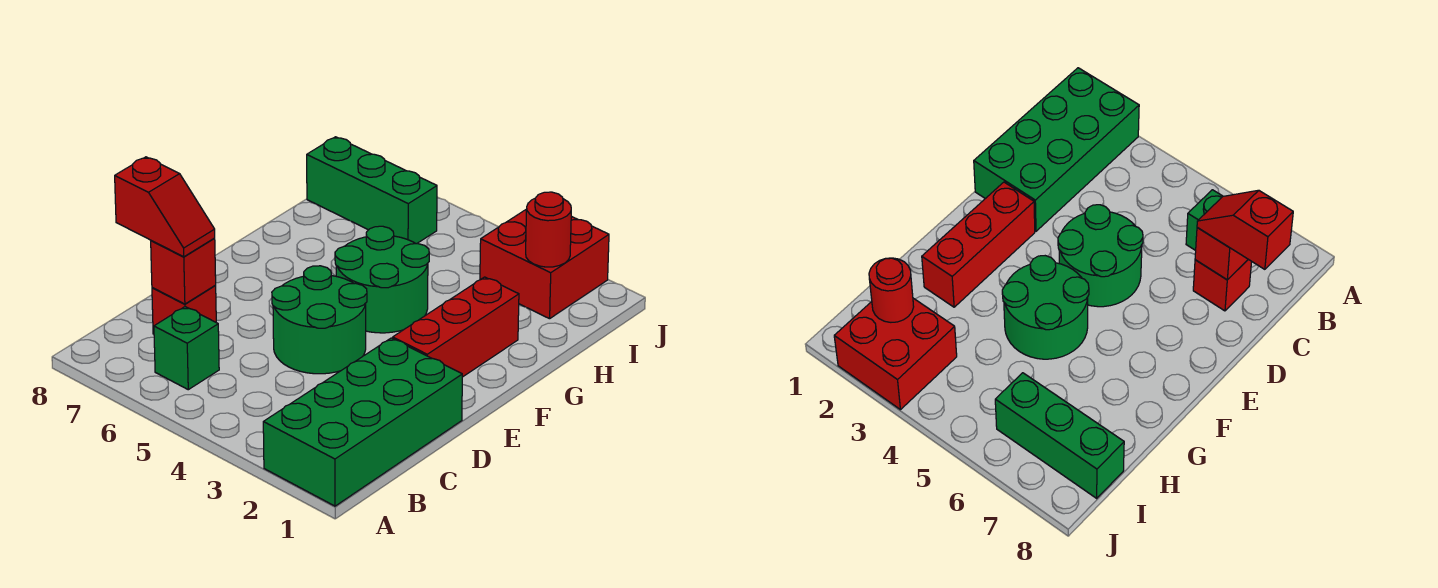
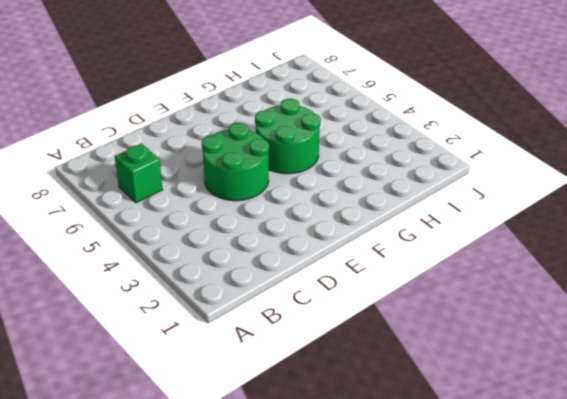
none -> green brick A1:D2 level 1
none -> red brick C7 level 1

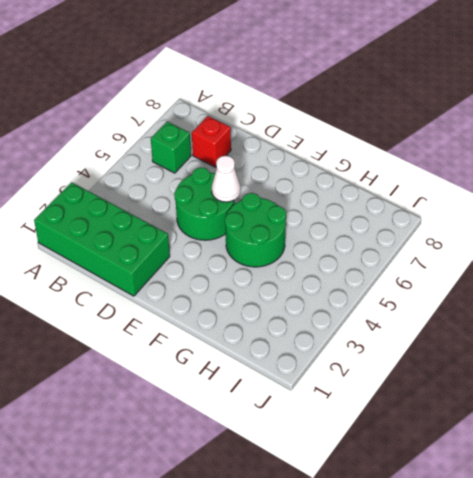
white cone E5 level 2 -> none
none -> red brick E2:G2 level 1
none -> red brick I2:J3 level 1

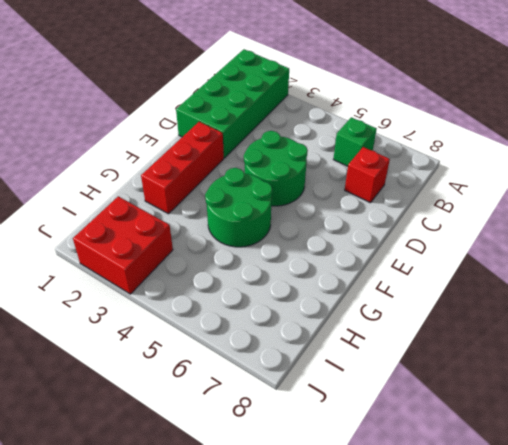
none -> green brick I6:I8 level 1
none -> red brick C7 level 2

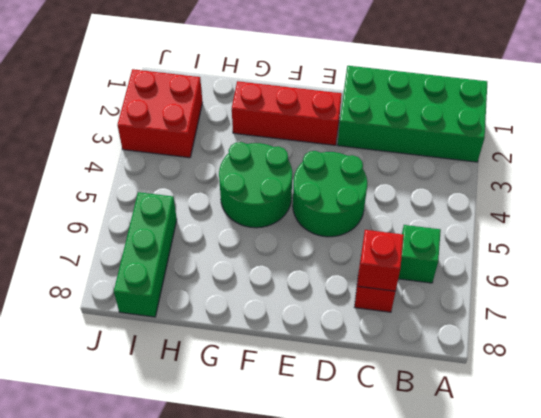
none -> red round brick I2 level 2
none -> red slope C7:C8 level 3 top 8

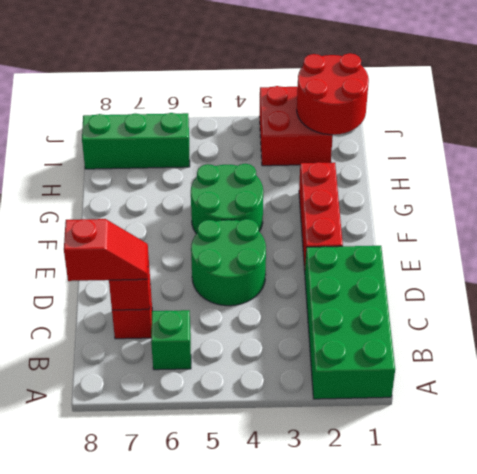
red round brick I1:J2 level 2 -> red round brick I2 level 2

